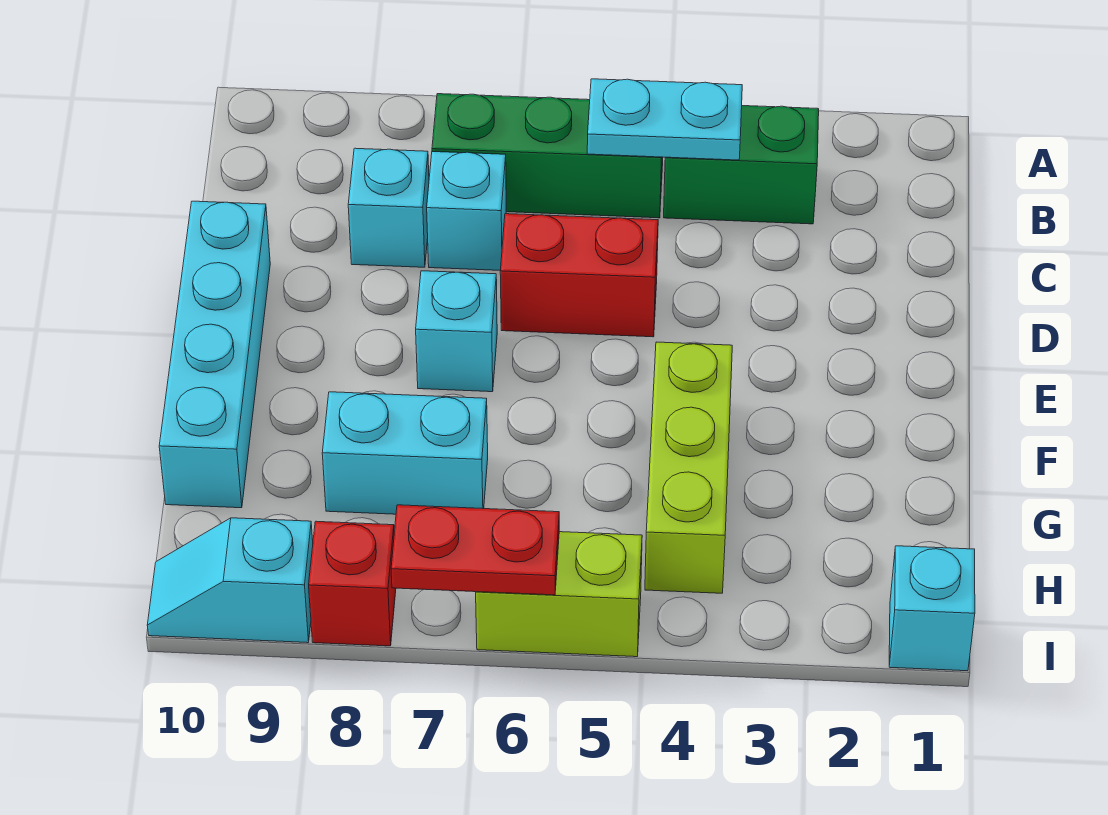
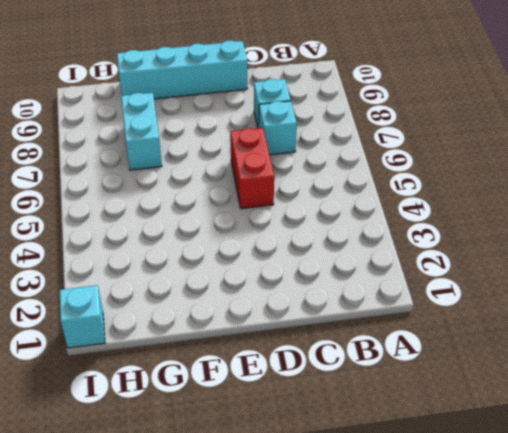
none -> green brick B3:B4 level 1
none -> green brick B5:B7 level 1
none -> cyan brick E7 level 1

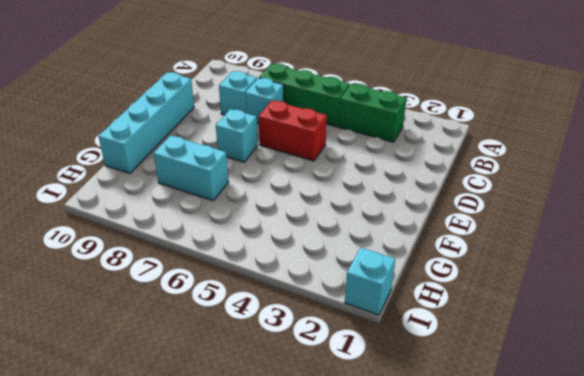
none -> lime brick F4:H4 level 1
none -> lime brick I5:I6 level 1
none -> red brick I8 level 1

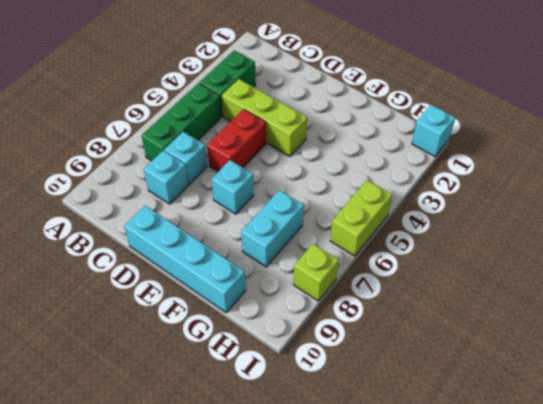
lime brick C4:E4 level 1 -> lime brick F4:H4 level 1
lime brick I8 level 1 -> red brick I8 level 1
none -> cyan slope I9:I10 level 1 top 9
none -> cyan plate B4:B5 level 2
none -> red plate I6:I7 level 2

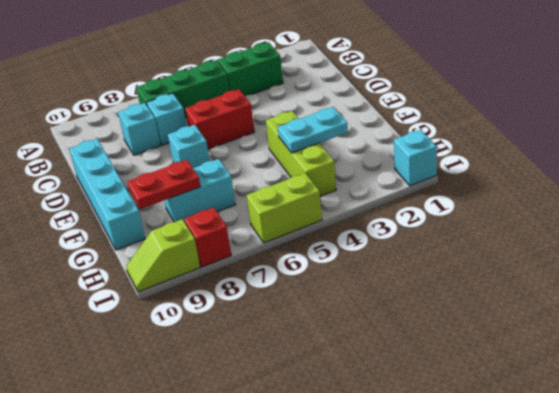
cyan plate G3:G4 level 2 -> cyan plate B4:B5 level 2
red plate G8:G9 level 2 -> red plate I6:I7 level 2
lime slope I9:I10 level 1 top 9 -> cyan slope I9:I10 level 1 top 9

